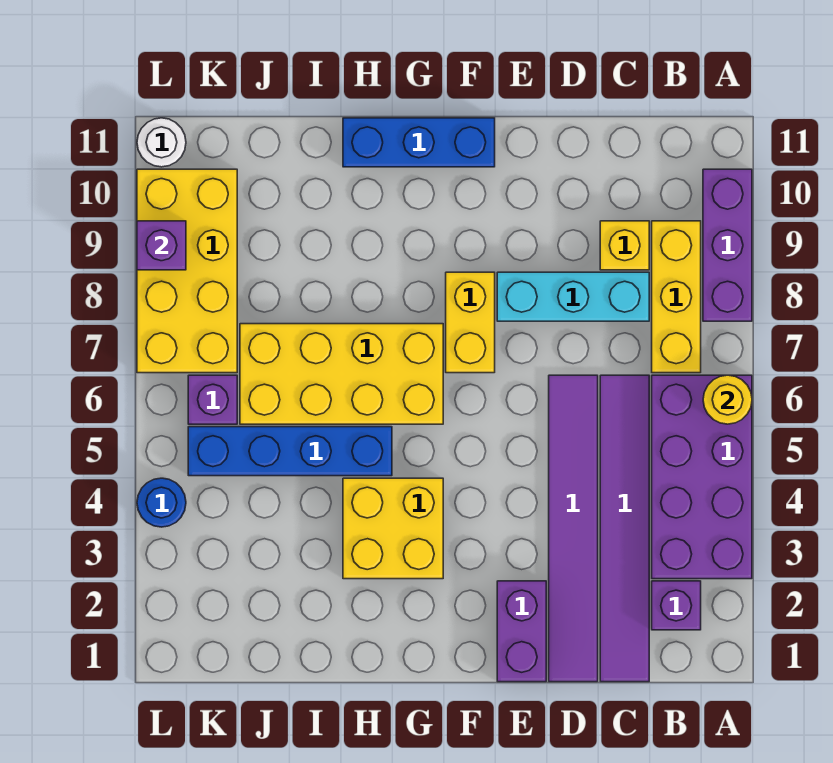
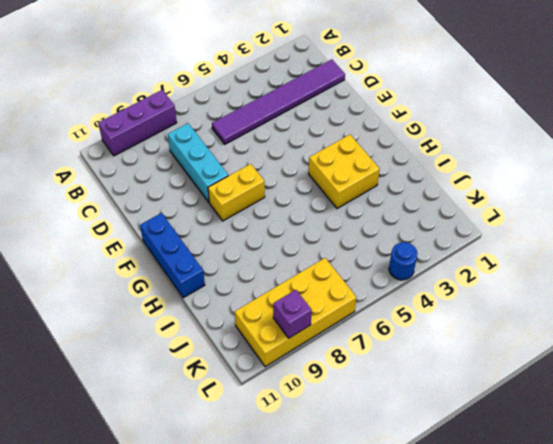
none -> purple brick A3:B6 level 1
none -> purple brick B2 level 1
none -> yellow brick B7:B9 level 1

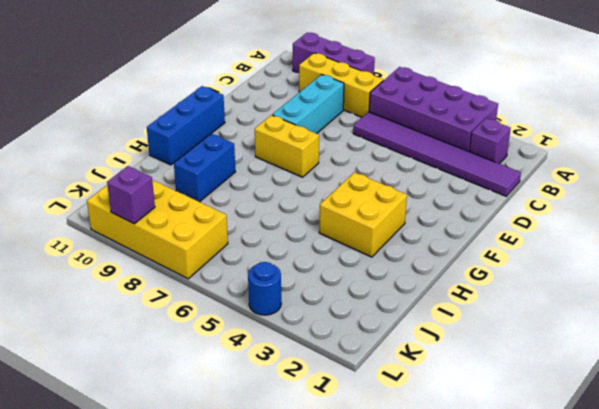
blue brick H9:I9 level 1 -> none
none -> yellow brick C9 level 1
none -> purple tile D1:D6 level 1
none -> purple brick E1:E2 level 1

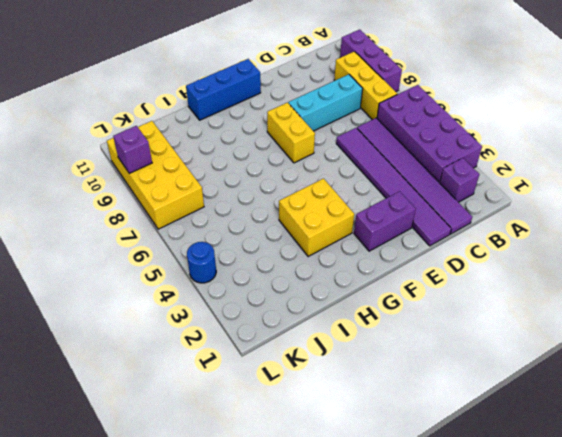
purple brick E2:F2 level 1 -> purple brick E1:E2 level 1
none -> yellow brick C9 level 1
none -> yellow brick G6:J7 level 1
none -> blue brick H5:K5 level 1

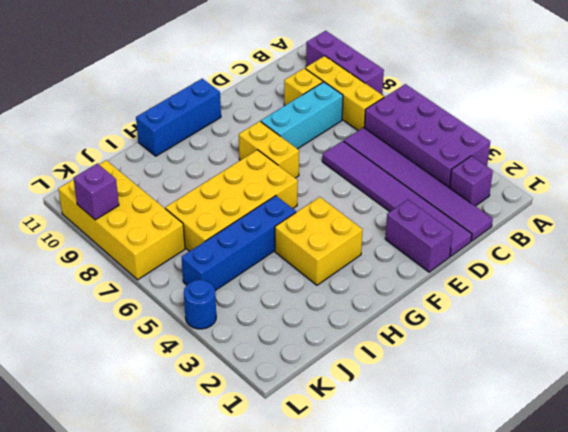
none -> purple brick K6 level 1
none -> white round brick L11 level 1
none -> yellow round brick A6 level 2

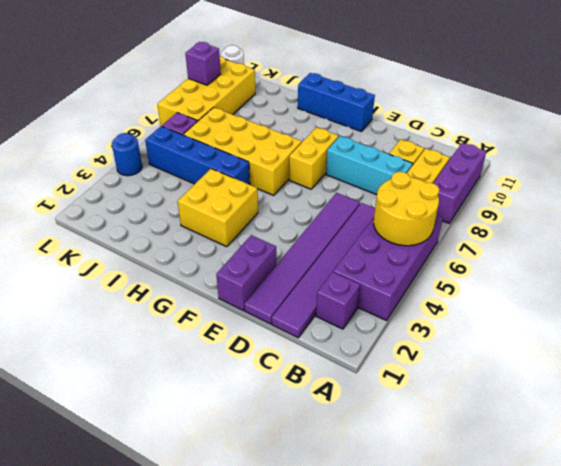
yellow round brick A5:B6 level 2 -> yellow round brick A6 level 2

